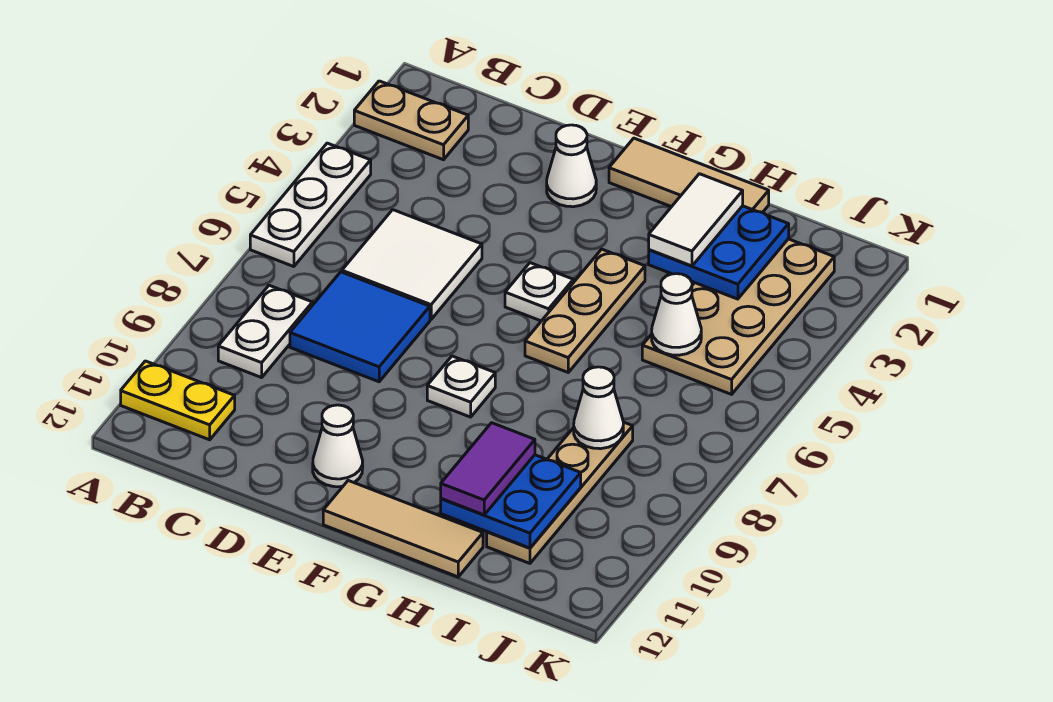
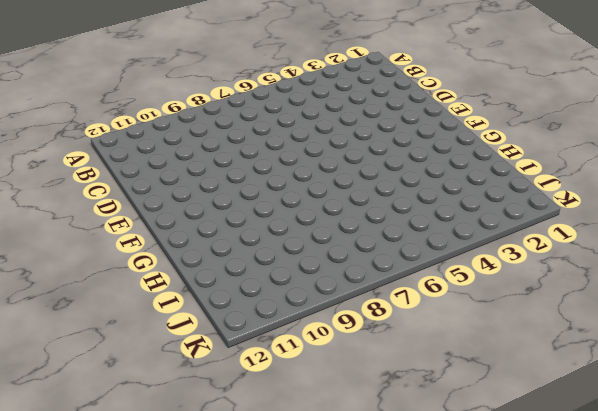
none -> tan plate A2:B2 level 1
none -> white plate A4:A6 level 1
none -> yellow plate A11:B11 level 1

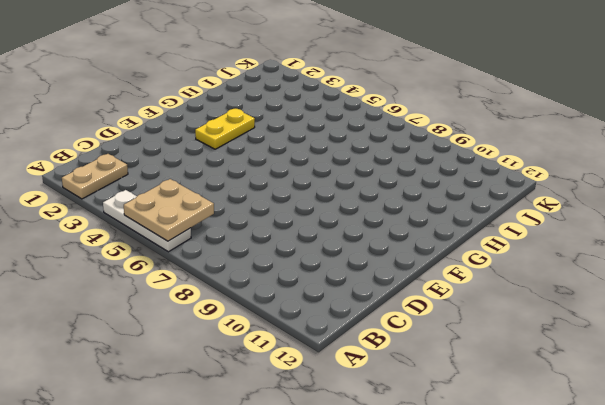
tan plate A5:B6 level 2 -> none
yellow plate F3:G3 level 1 -> yellow plate A11:B11 level 1
none -> white plate B8:B9 level 1
none -> white tile C5:D6 level 1
none -> blue tile C7:D8 level 1

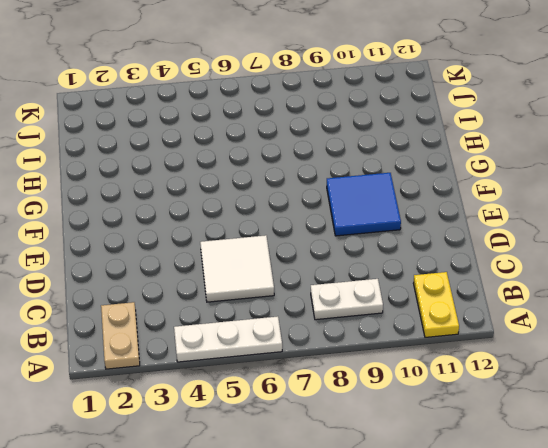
blue tile E9:F10 level 1 -> blue tile C7:D8 level 1
none -> white cone E2 level 1
none -> white cone E11 level 1
none -> tan tile F1:H1 level 1

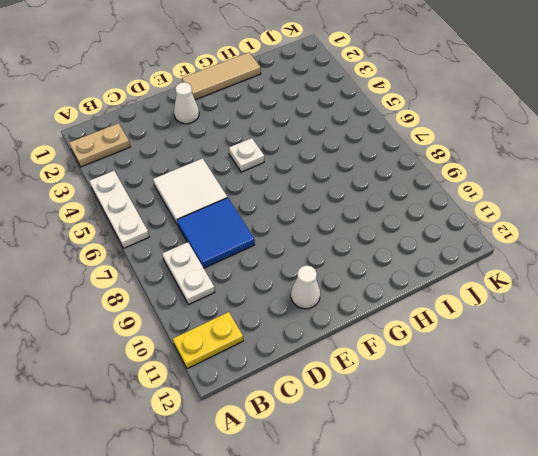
none -> white plate F8 level 1
none -> tan tile F12:H12 level 1
none -> tan plate G4:G6 level 1

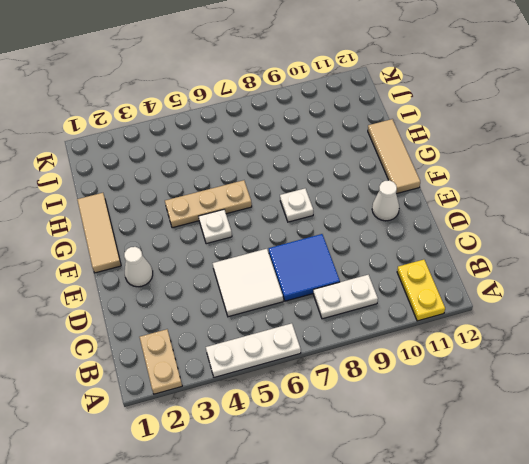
none -> tan plate I2:J5 level 1
none -> tan plate I8:I11 level 1
none -> blue plate H2:I3 level 2

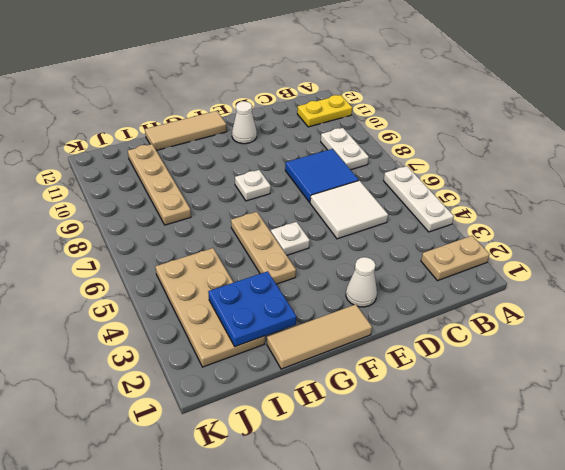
none -> blue plate H10:I11 level 2
none -> white cone I5 level 2
none -> white cone I8 level 2

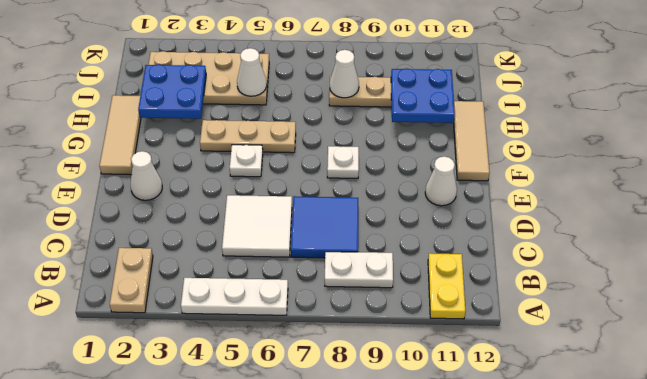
none -> white tile H2:H3 level 3
none -> purple tile H10:H11 level 3

